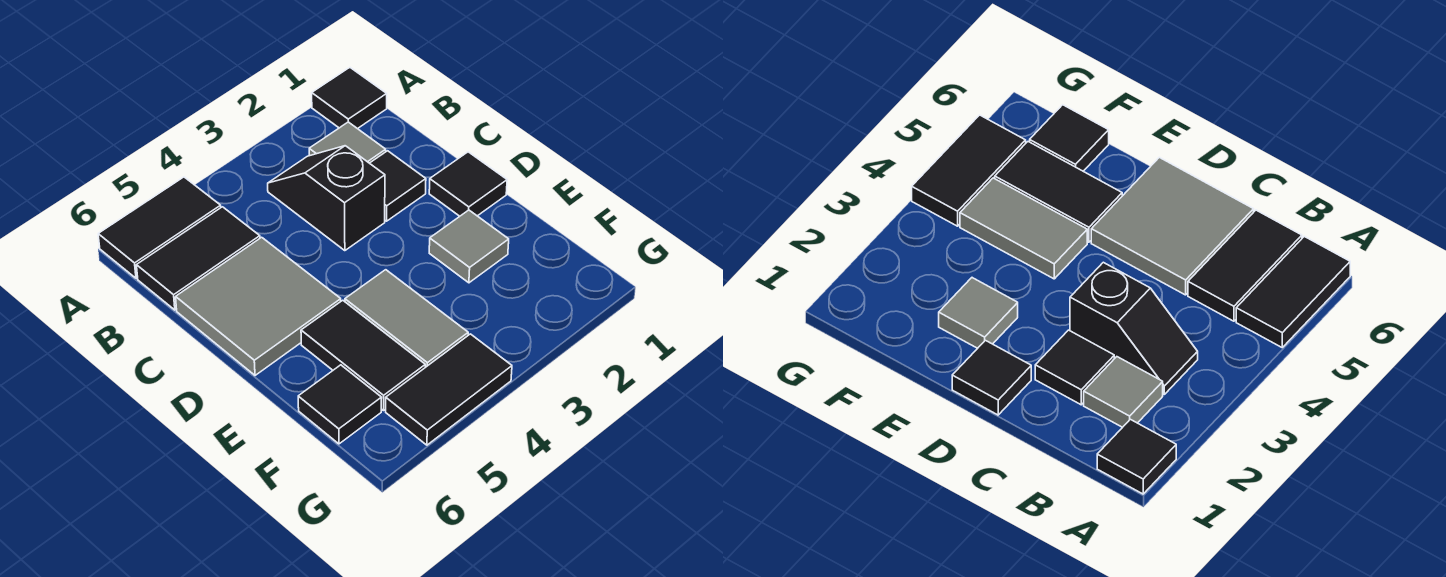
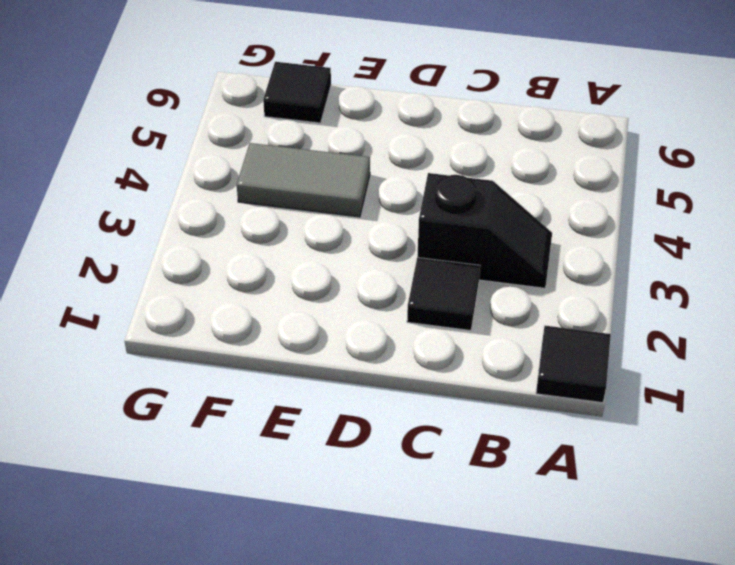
none -> black tile A5:A6 level 1
none -> grey tile B2 level 1
none -> black tile B5:B6 level 1

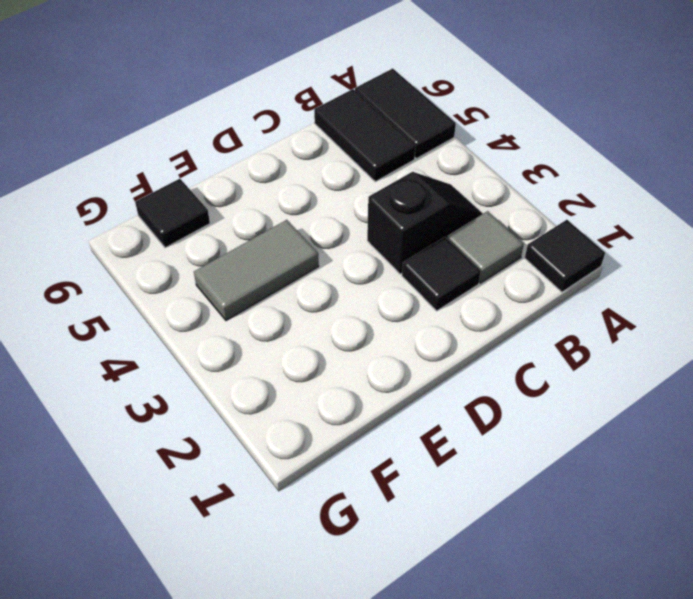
none -> grey tile C5:D6 level 1
none -> black tile D1 level 1
none -> grey tile E2 level 1

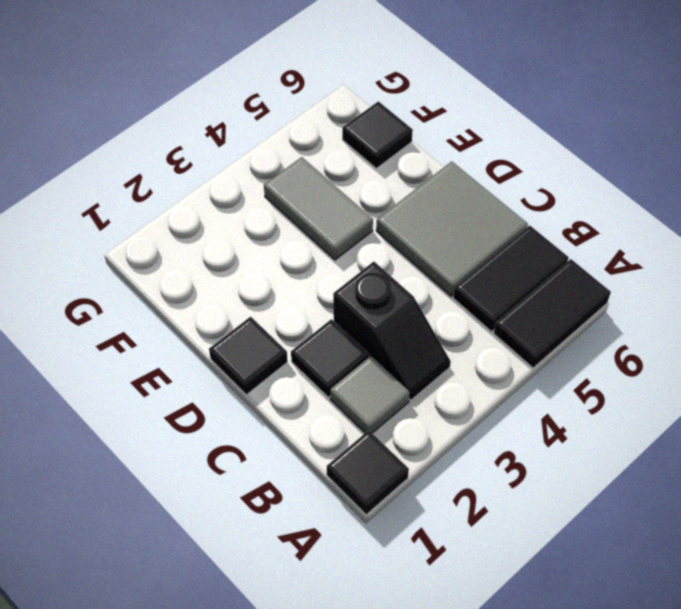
none -> grey tile E2 level 1
none -> black tile E5:F5 level 1
none -> black tile G4:G5 level 1

